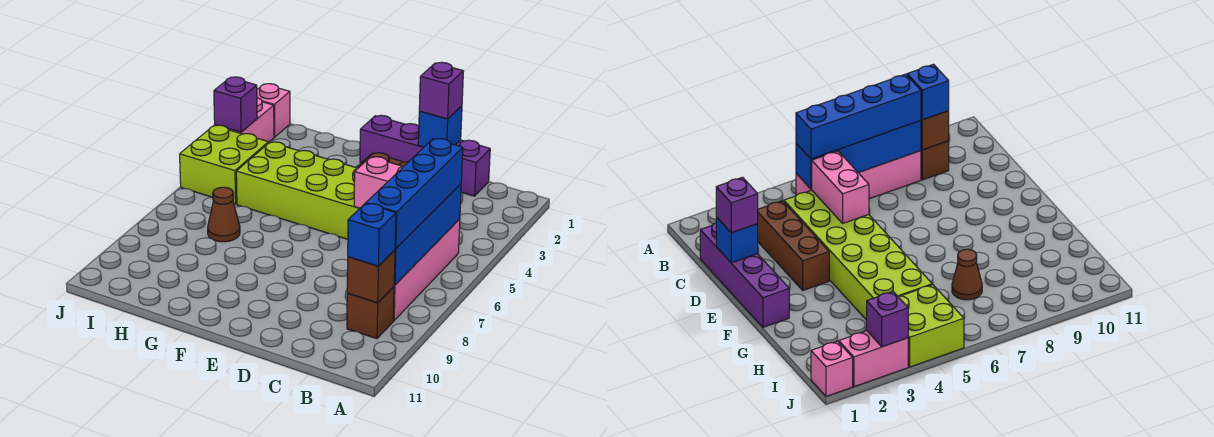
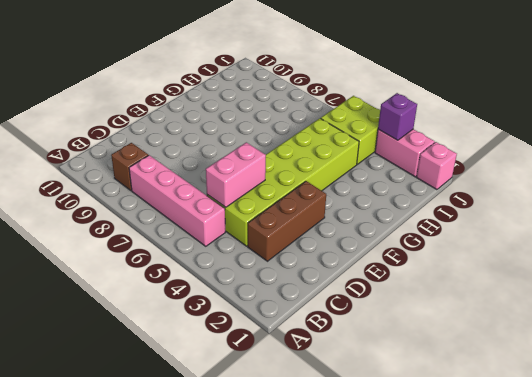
none -> purple brick C1:F1 level 1
none -> brown cone H7 level 1
none -> blue brick B5:B8 level 2

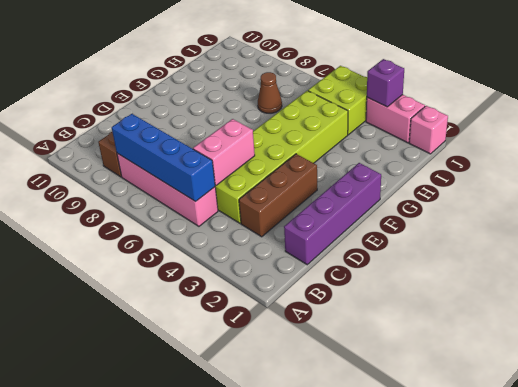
none -> brown brick B9 level 2
none -> blue brick D1 level 2
none -> blue brick B5:B8 level 3

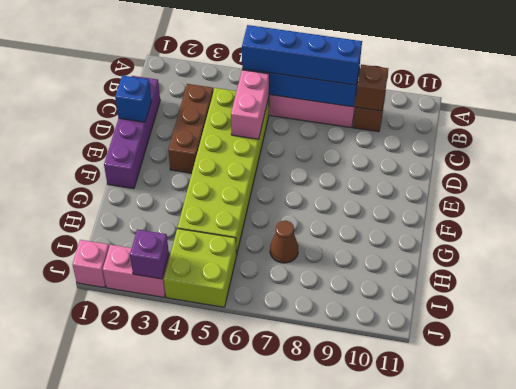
none -> blue brick B9 level 3
none -> purple brick D1 level 3

